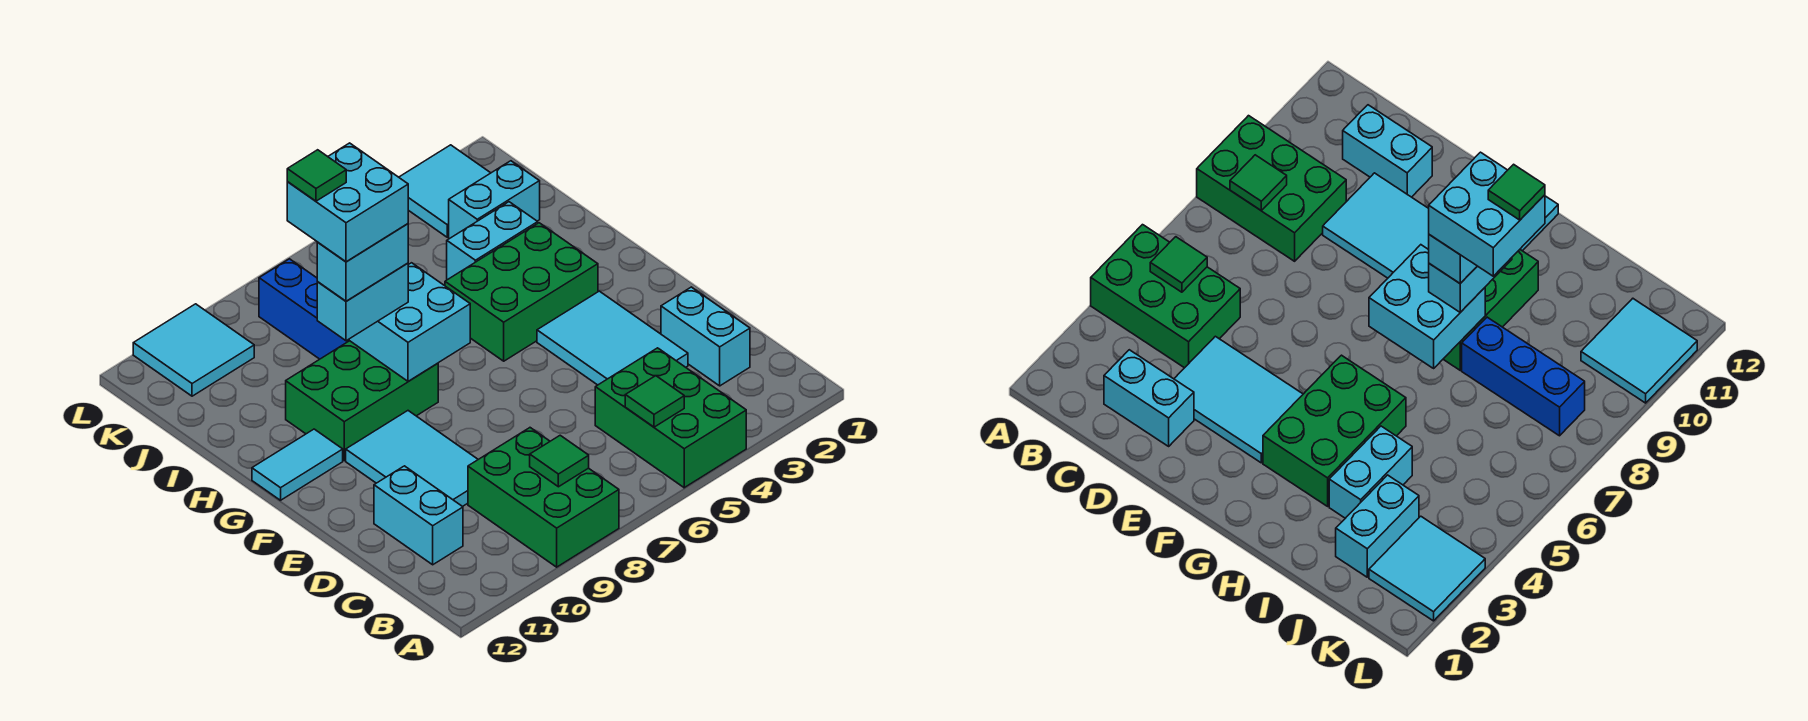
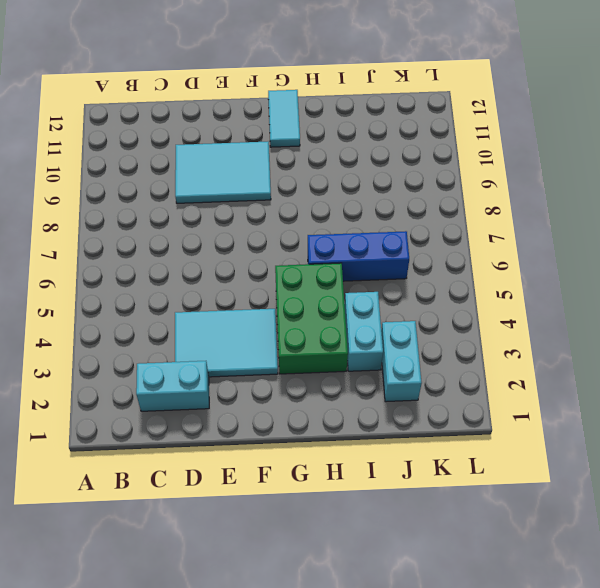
blue brick H6:J6 level 1 -> blue brick I8:K8 level 1
none -> green brick A4:C5 level 1
none -> green brick A8:C9 level 1
none -> cyan brick C11:D11 level 1

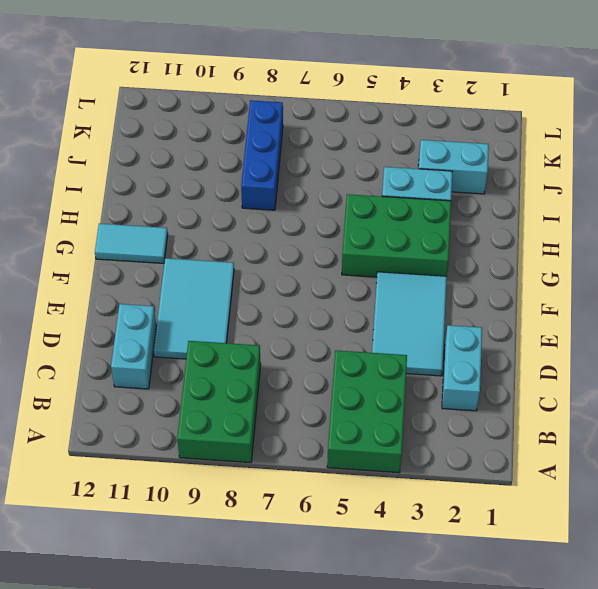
none -> green brick G8:H10 level 1
none -> cyan tile K2:L3 level 1
none -> cyan tile K10:L11 level 1

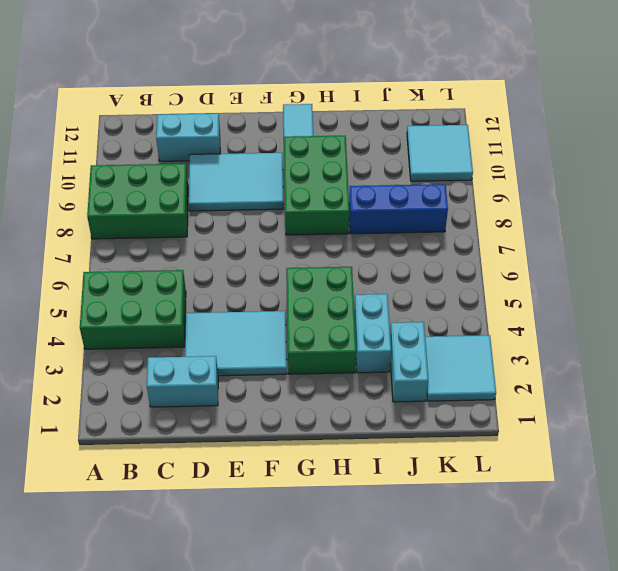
none -> green tile B5 level 2
none -> green tile B8 level 2
none -> cyan brick G7:H8 level 2

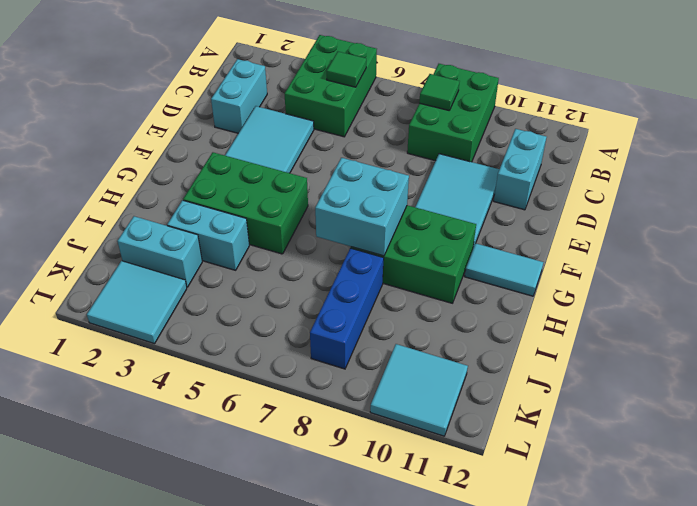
none -> cyan brick H8:H9 level 3
none -> cyan brick H8:H9 level 4
none -> cyan brick H8:I9 level 5

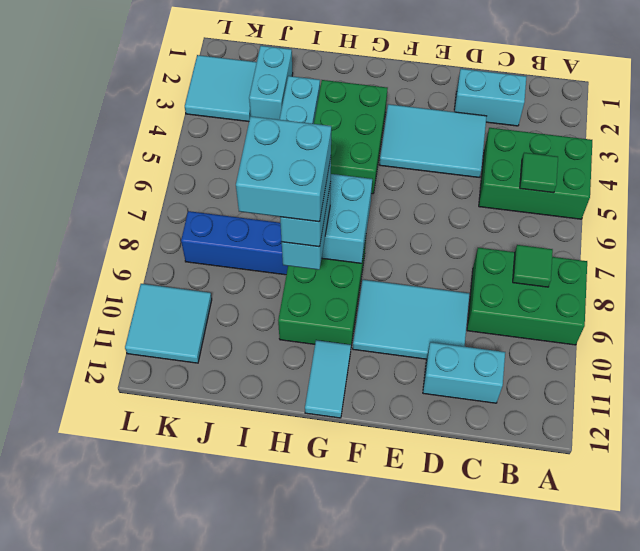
none -> green tile I9 level 6

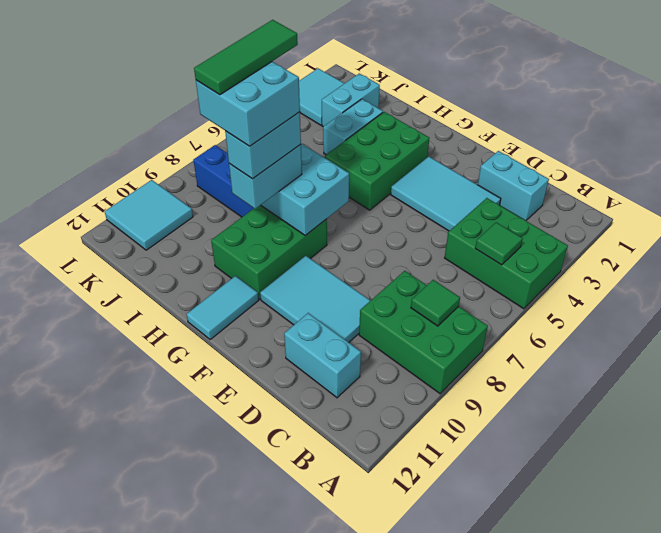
green tile I7:I9 level 6 -> green tile I9 level 6

